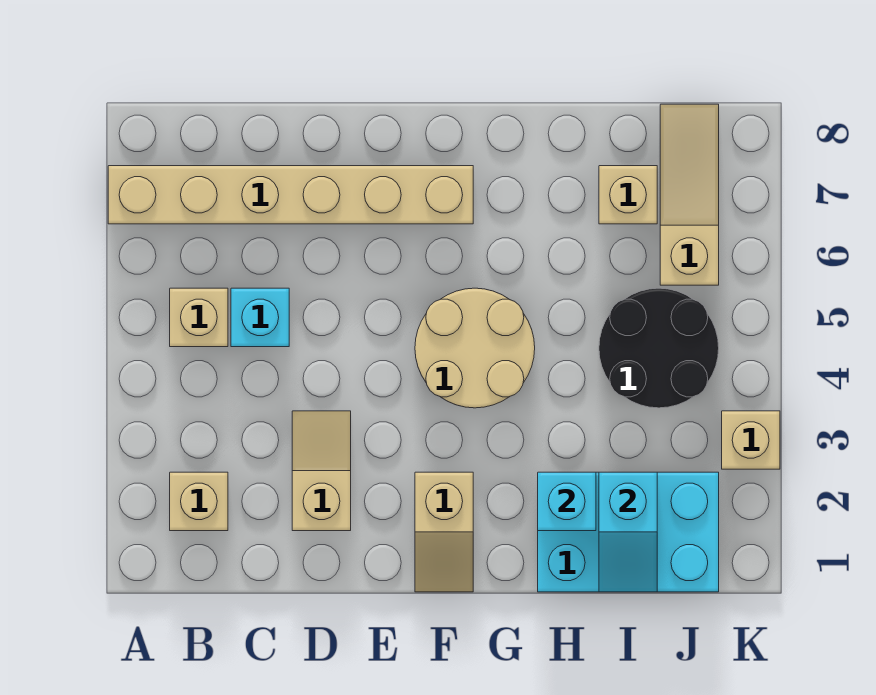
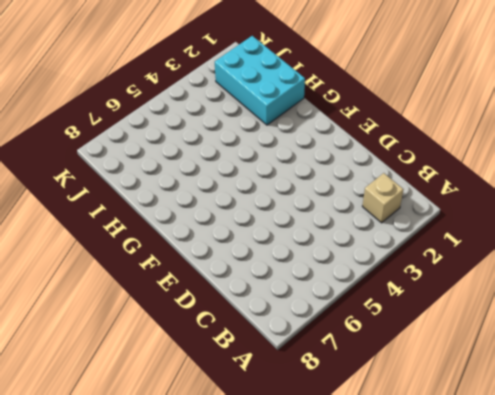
none -> tan brick A7:F7 level 1
none -> tan brick B5 level 1
none -> cyan brick C5 level 1

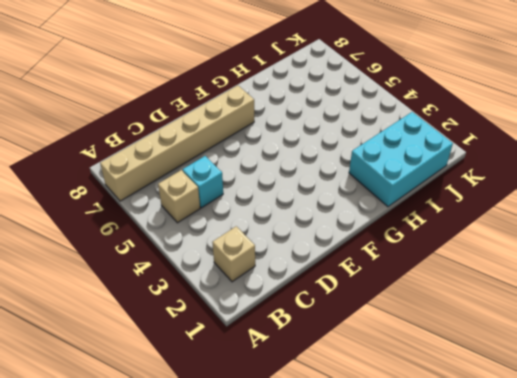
none -> tan slope D2:D3 level 1 top 2
none -> tan slope F1:F2 level 1 top 2
none -> tan round brick F4:G5 level 1

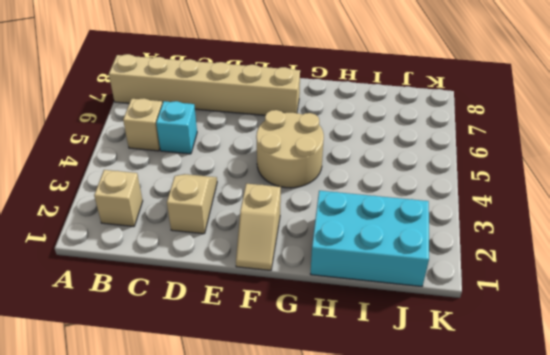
none -> black round brick I4:J5 level 1
none -> tan brick I7 level 1
none -> tan slope J6:J8 level 1 top 6

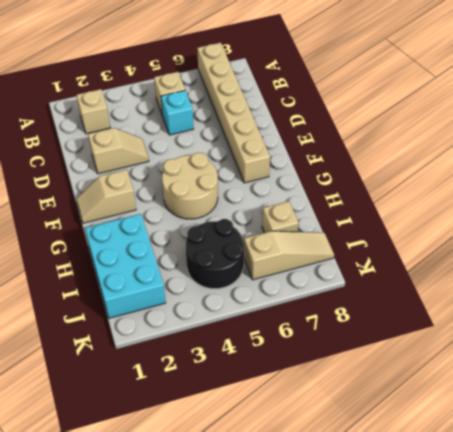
none -> tan brick K3 level 1
none -> cyan brick H2 level 2
none -> cyan slope I1:I2 level 2 top 2

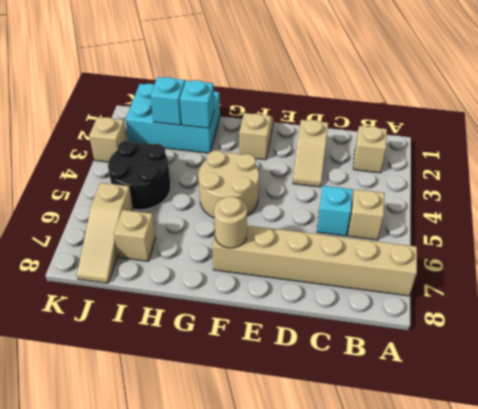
tan round brick F7 level 2 -> none

